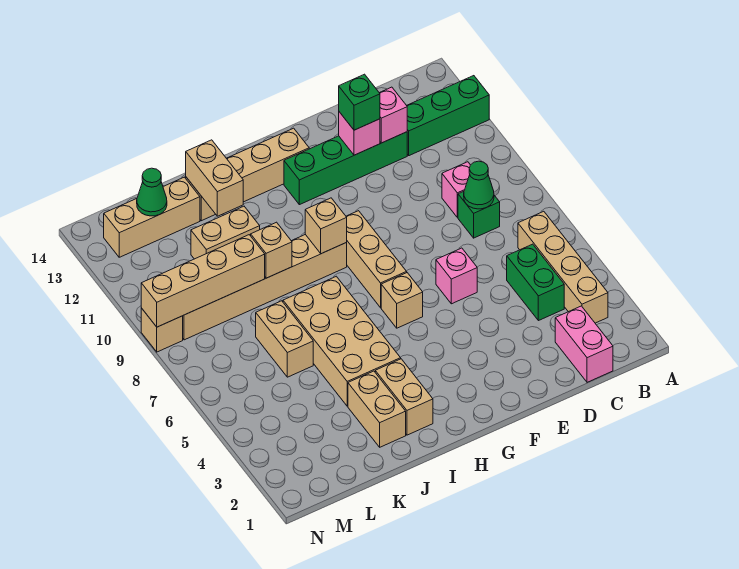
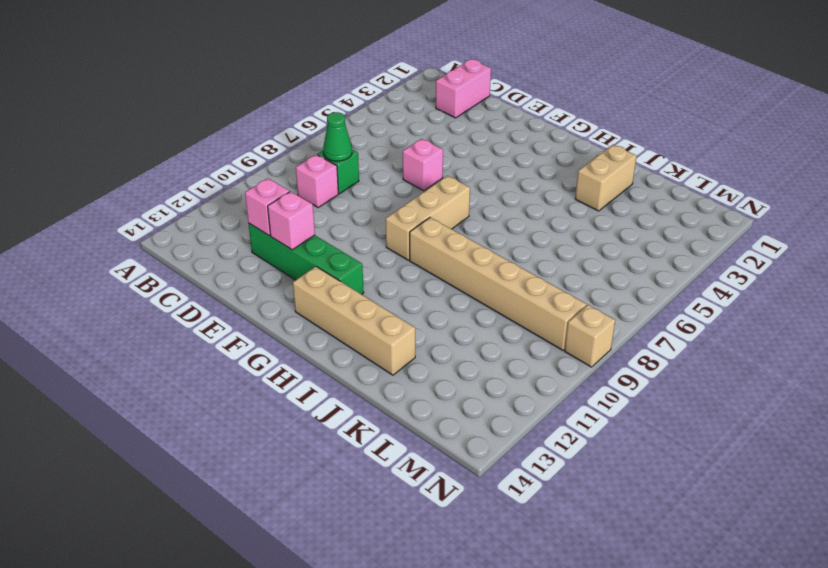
none -> green brick A12:C12 level 1
none -> tan brick B3:B6 level 1
none -> green brick C4:C5 level 1

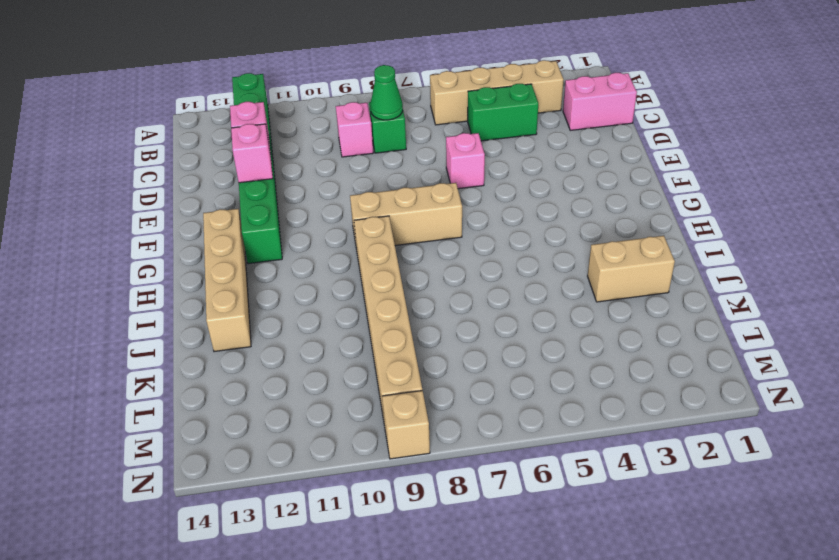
none -> tan brick G6 level 1
none -> tan brick I2:I3 level 1
none -> tan brick I4:J7 level 1

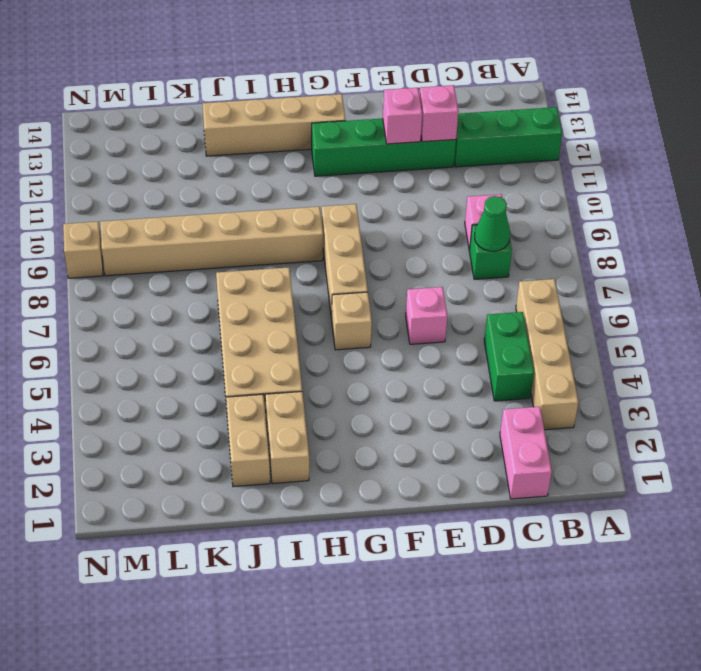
none -> tan brick J11:K11 level 1
none -> tan brick K6:K7 level 1
none -> tan brick K13:M13 level 1

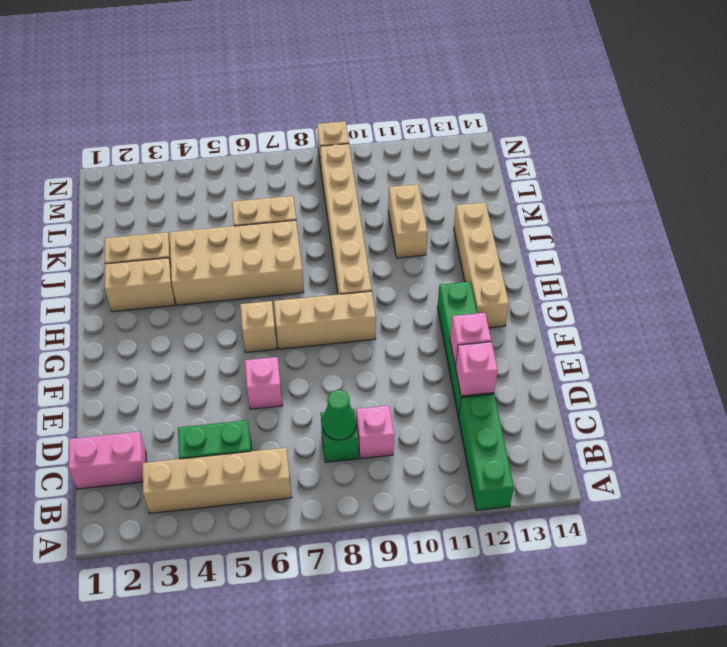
none -> tan brick K13:M13 level 1
none -> tan brick H9 level 2
none -> tan brick J9 level 2

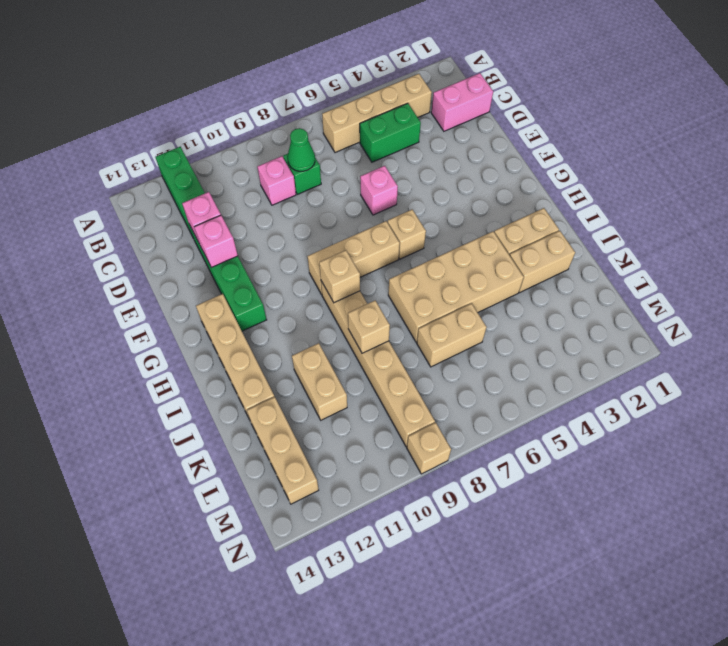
none -> tan brick J12:J13 level 2
none -> tan brick K9:N9 level 2
none -> green cone L13 level 2

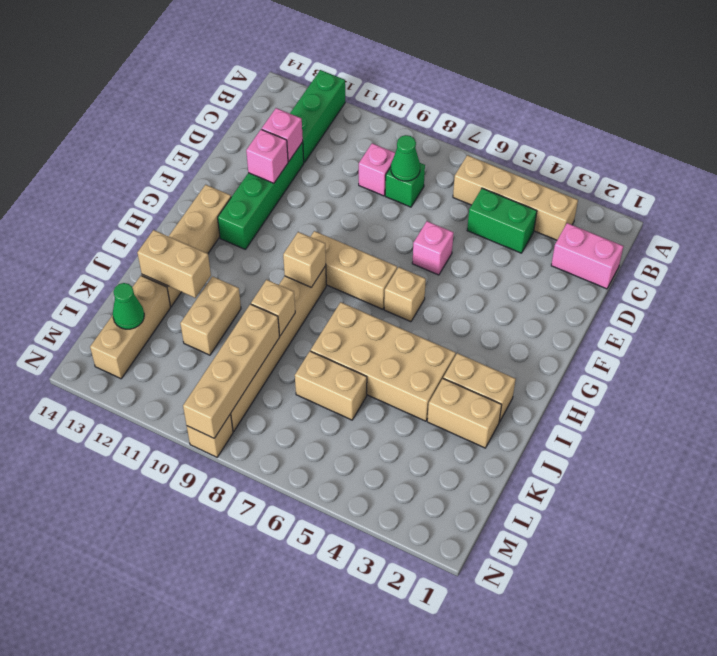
none -> green brick E12 level 3

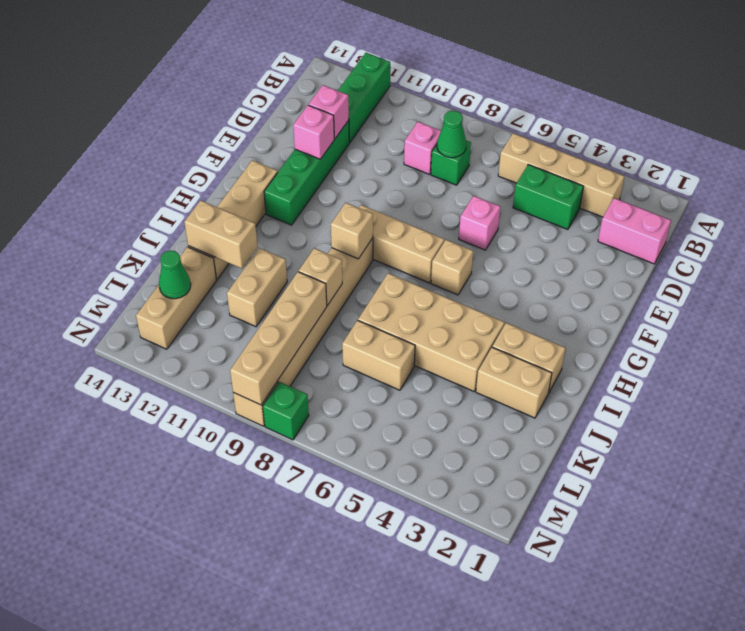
green brick N8 level 1 -> green brick E12 level 3

